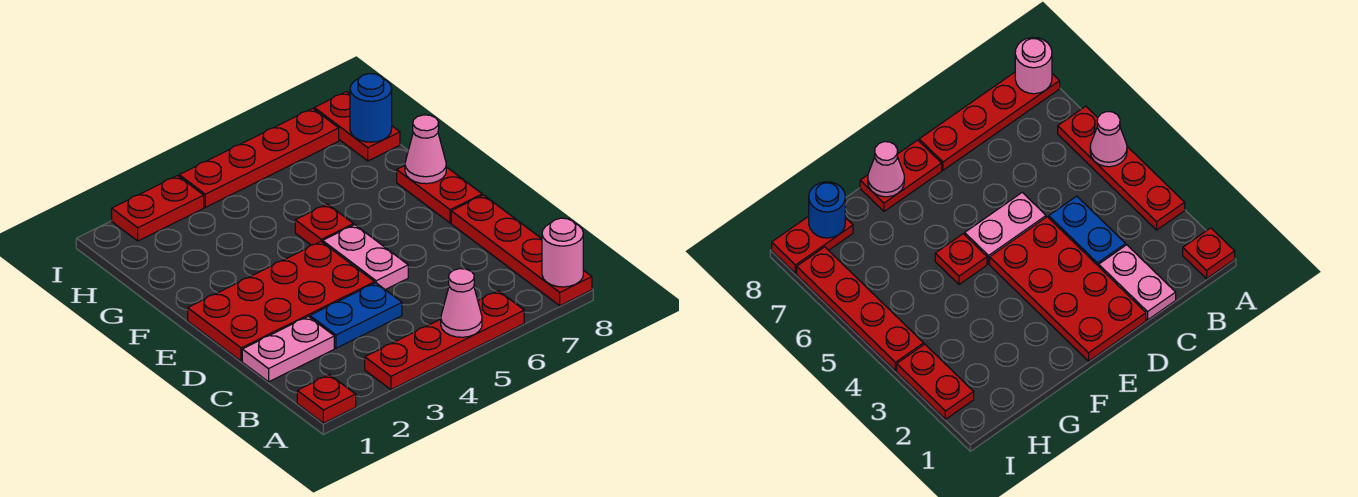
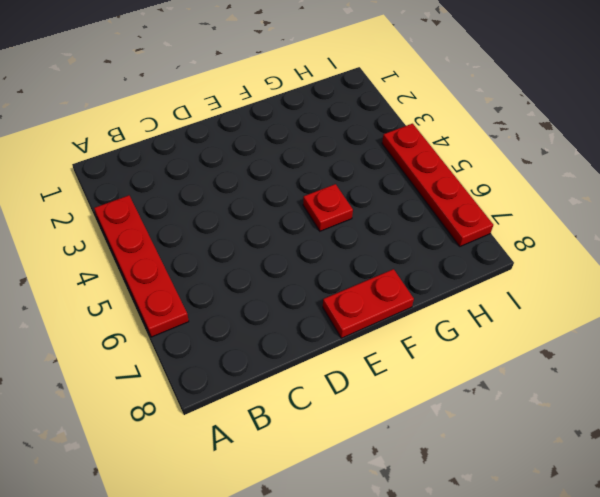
none -> red plate A1 level 1
none -> red plate A8:D8 level 1
none -> pink plate C1:C2 level 1

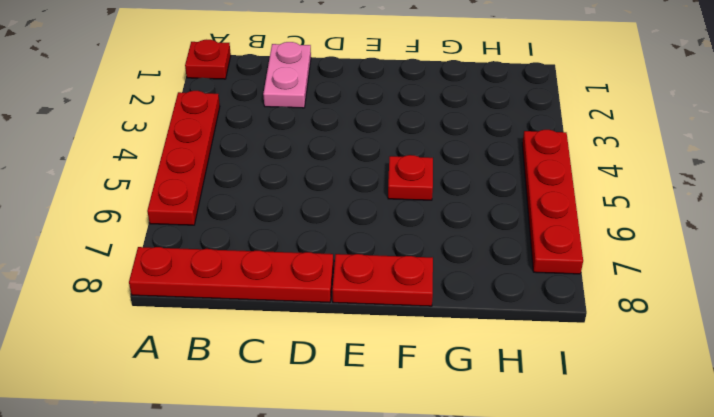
none -> blue plate C3:C4 level 1
none -> red plate D1:E4 level 1
none -> pink plate D5:E5 level 1

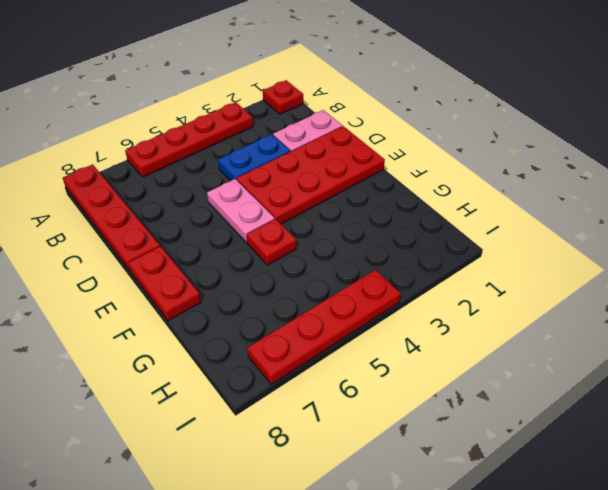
none -> red plate H8:I8 level 1
none -> red plate I2:I3 level 1
none -> pink cone A5 level 2

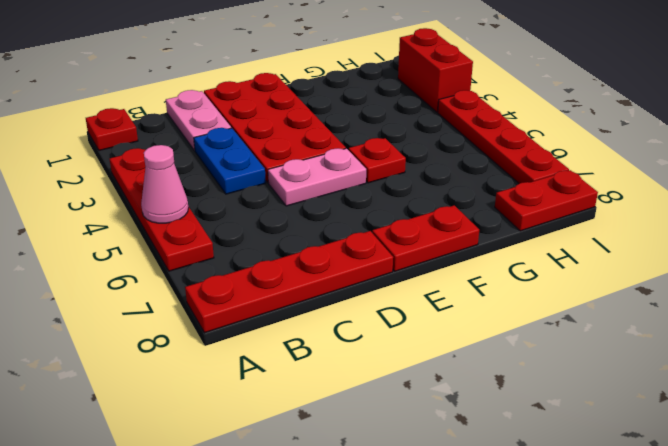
red brick I2:I3 level 1 -> red plate I2:I3 level 1
none -> pink round brick A8 level 2
none -> pink cone F8 level 2
none -> blue round brick H8 level 2

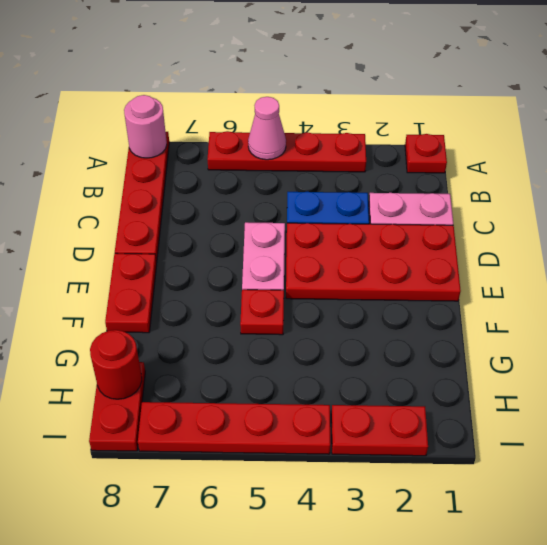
red round brick H8 level 2 -> blue round brick H8 level 2
none -> pink cone F8 level 2

